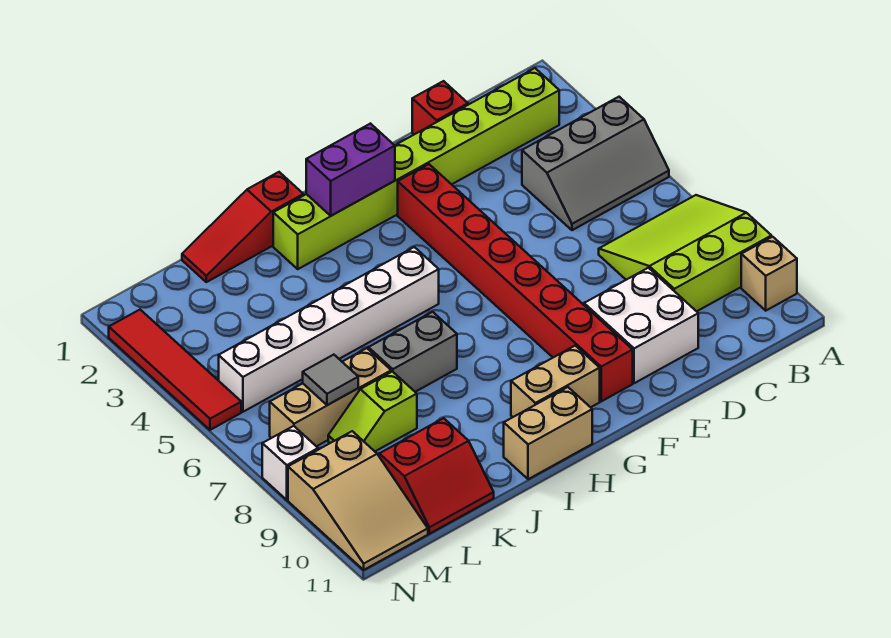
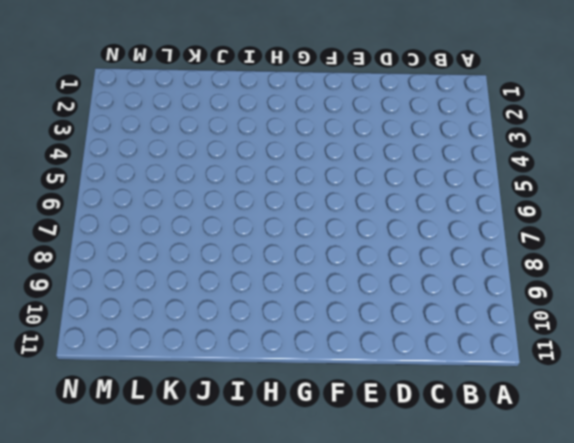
none -> grey slope A4:C5 level 1 top 4
none -> lime slope A7:C9 level 1 top 9
none -> tan brick A10 level 1

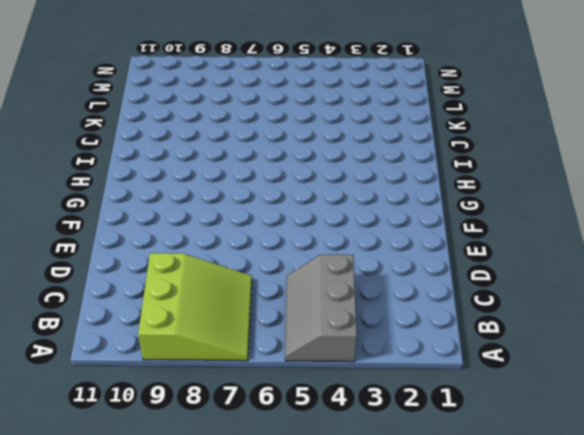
none -> tan brick A10 level 1
none -> lime brick B2:I2 level 1
none -> red brick D1 level 1

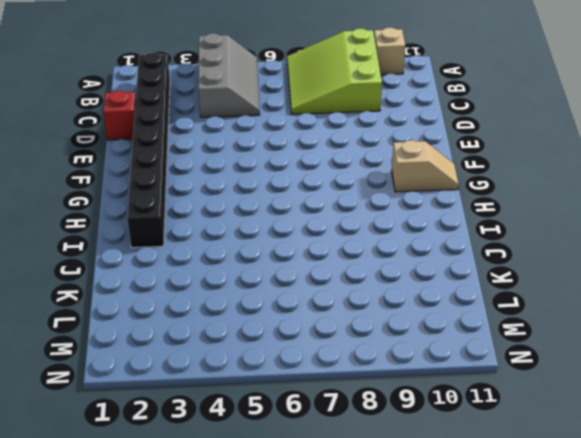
black brick B2:I2 level 1 -> lime brick B2:I2 level 1
tan slope G10:G11 level 1 top 10 -> tan brick G10:H10 level 1
none -> white brick D9:E10 level 1
none -> red brick F3:F10 level 1
none -> white brick H5:M5 level 1

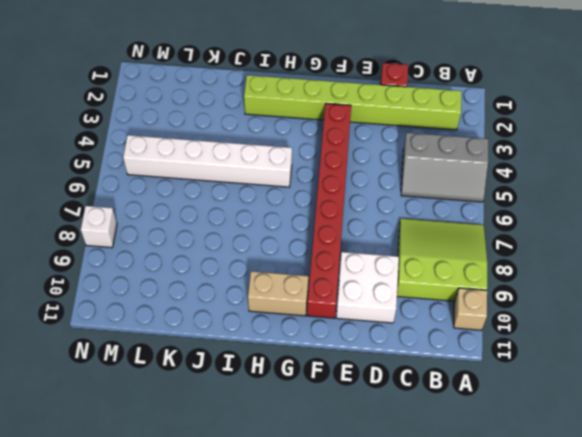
none -> tan brick H11:I11 level 1
none -> red slope I1:K1 level 1 top I
none -> grey brick I7:J7 level 1

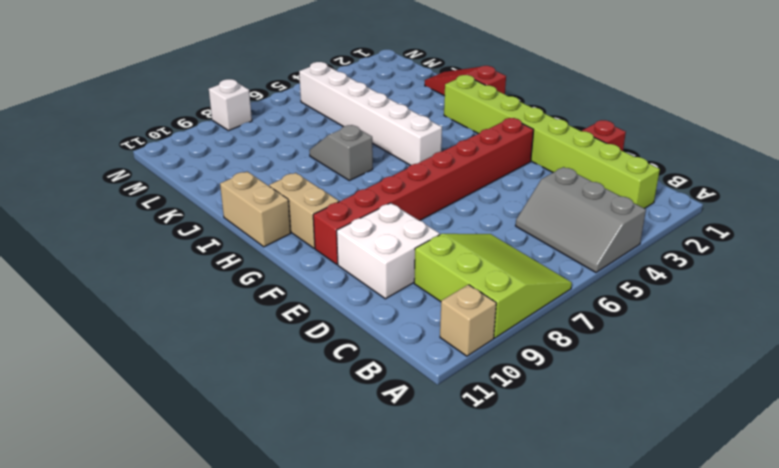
grey slope I7:J7 level 1 top I -> grey brick I7:J7 level 1
none -> tan brick K7:M7 level 1
none -> lime slope K8:L8 level 1 top K
none -> red slope K10:L11 level 1 top 10

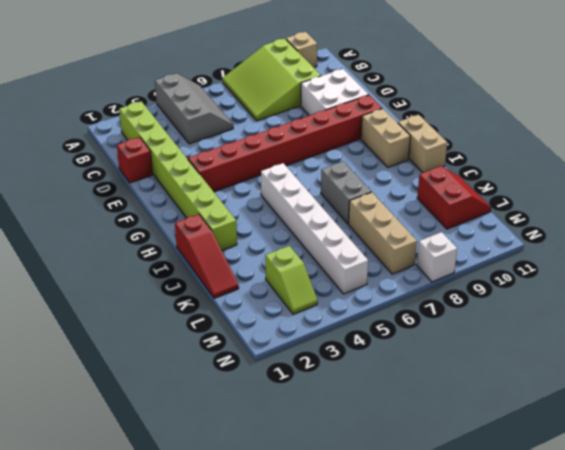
lime slope L3:M3 level 1 top L -> lime slope K8:L8 level 1 top K
none -> tan slope M9:N11 level 1 top 9
none -> red tile N2:N5 level 1
none -> purple brick G2:H2 level 2

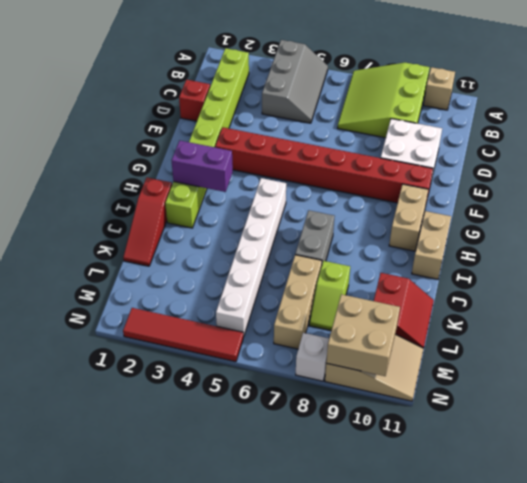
purple brick H2:H3 level 2 -> purple brick G2:H2 level 2
tan brick M9:N10 level 2 -> none
none -> grey tile L7 level 2

